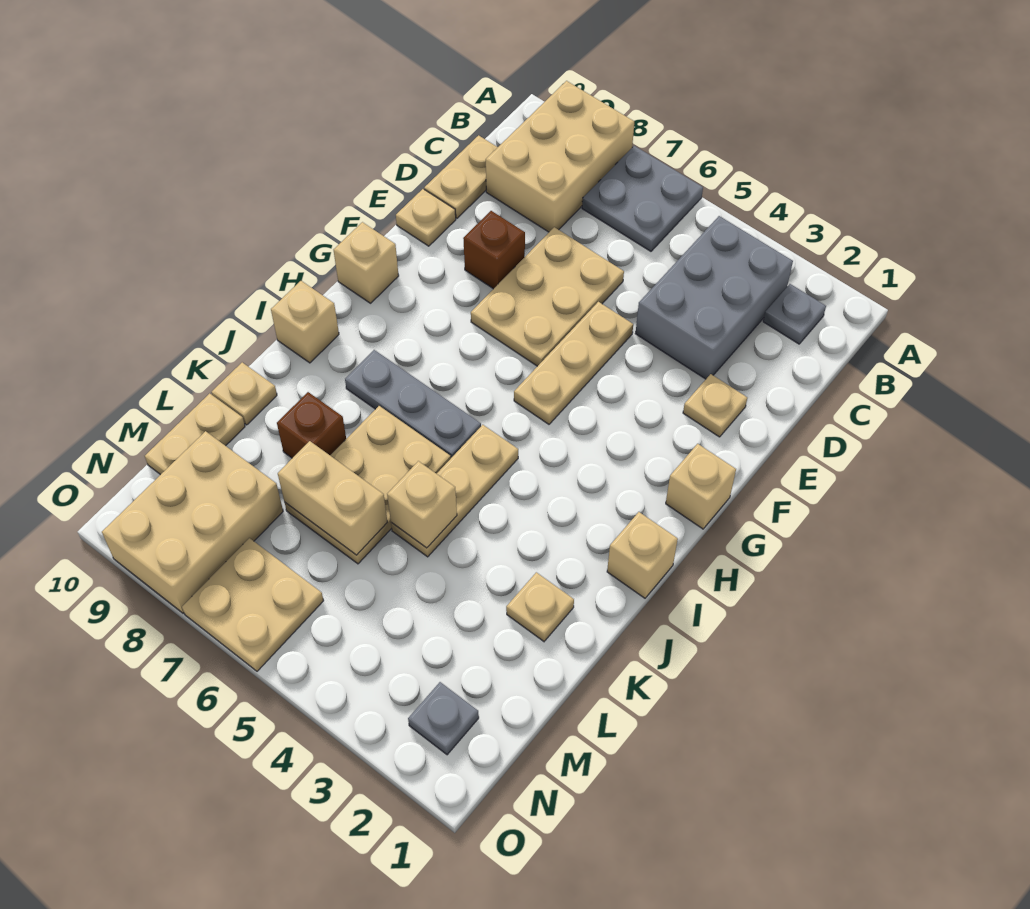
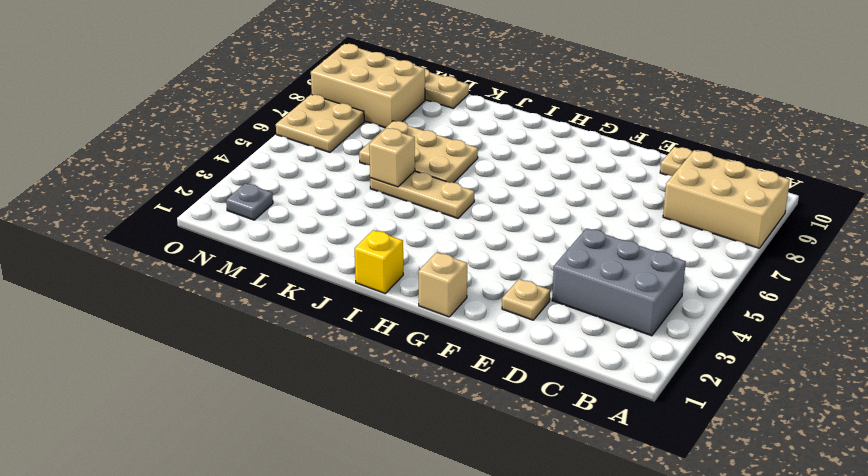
yellow brick I1 level 1 -> tan brick I1 level 1
none -> grey plate A6:B7 level 1
none -> grey plate B2 level 1
none -> tan plate D6:F7 level 1

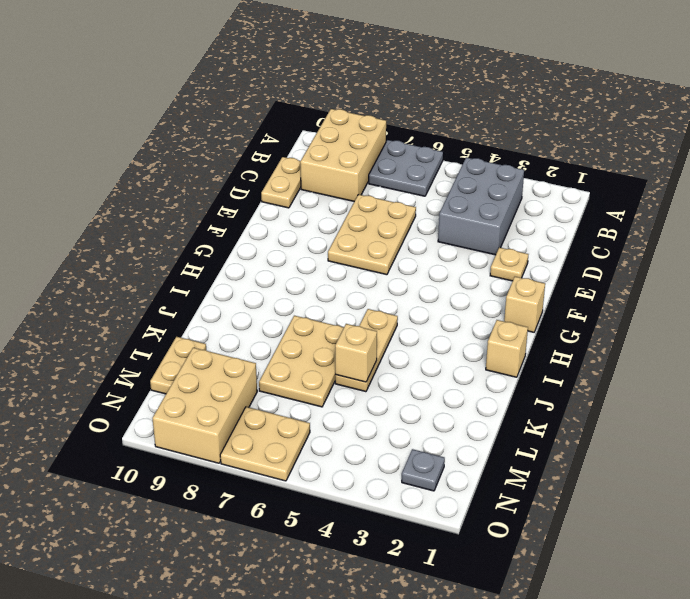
none -> grey plate B2 level 1
none -> tan plate E5:G5 level 1
none -> brown brick E8 level 1

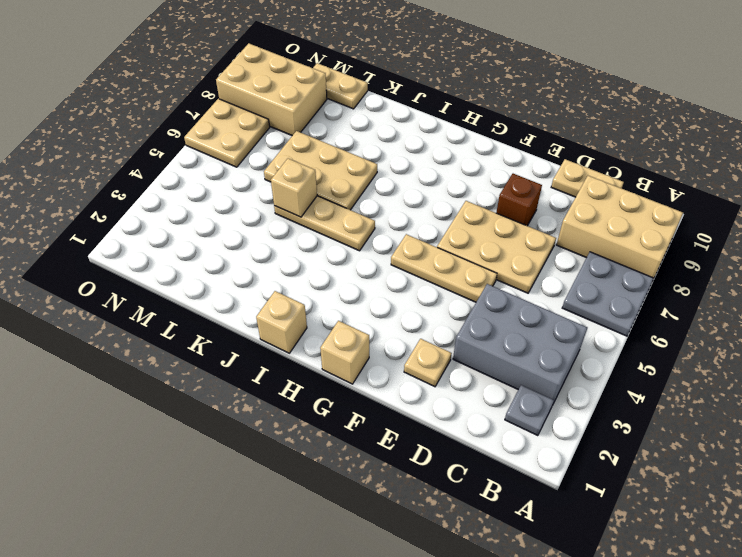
none -> tan plate E10 level 1
none -> tan brick G10 level 1
none -> grey plate I6:I8 level 1

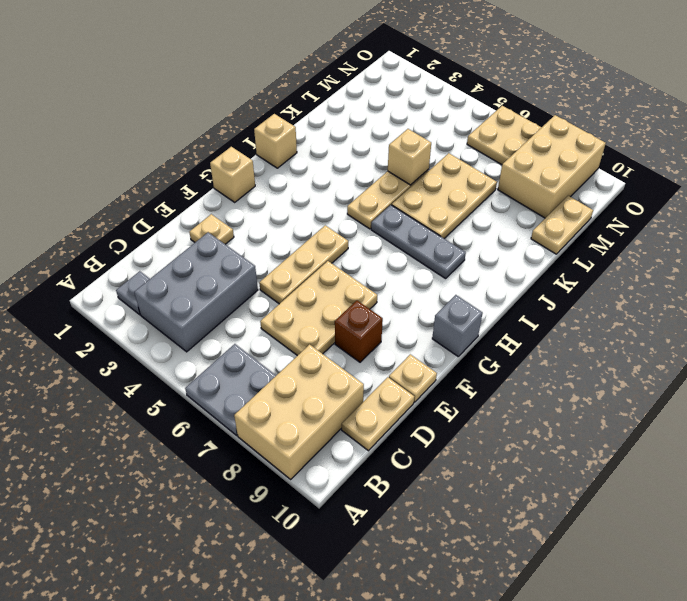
grey brick G10 level 1 -> tan brick G10 level 1
none -> tan brick I10 level 1
none -> tan plate K2 level 1
none -> brown brick K8 level 1

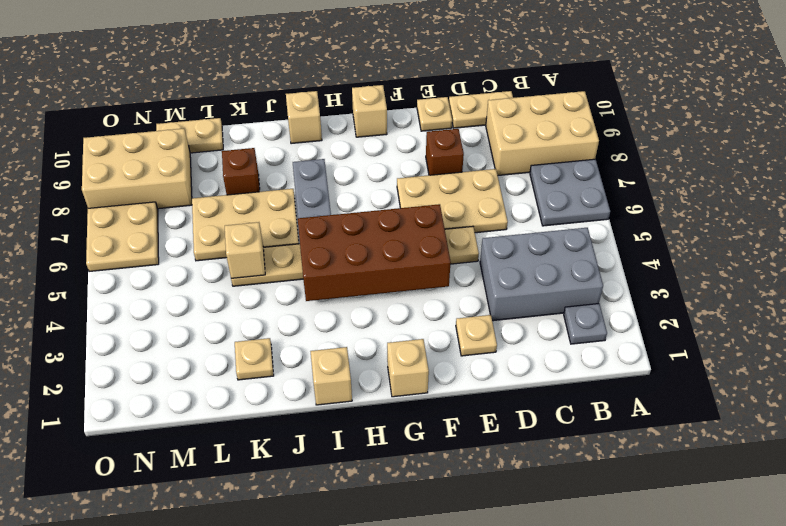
brown brick F4:I5 level 2 -> none
none -> tan plate K10 level 1
none -> grey plate N2 level 1
none -> tan brick L6:L7 level 2

